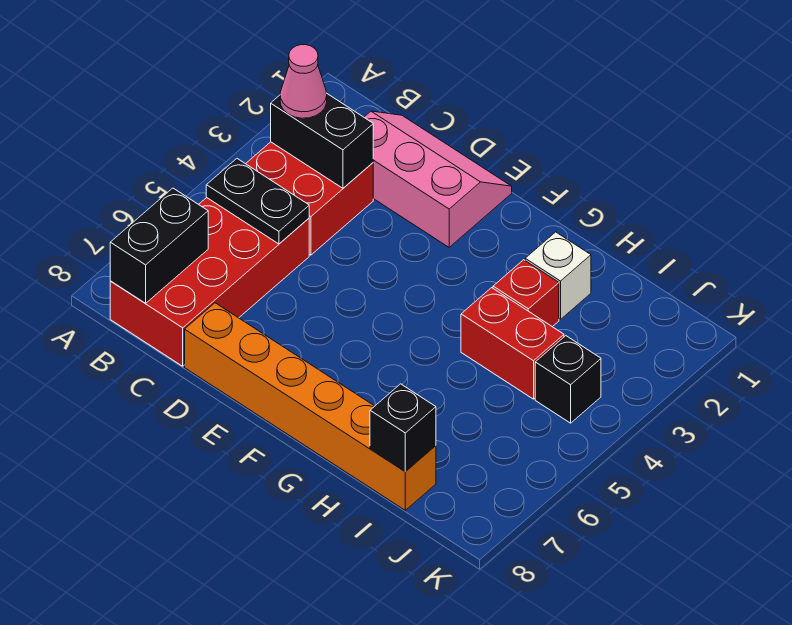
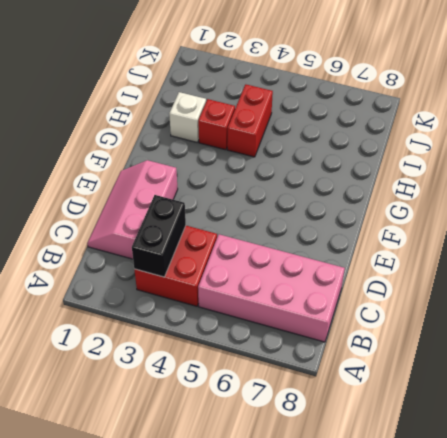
pink brick B5:C8 level 1 -> red brick B5:C8 level 1
none -> orange brick D8:I8 level 1
none -> black brick J4 level 1
none -> black plate B5:C5 level 2

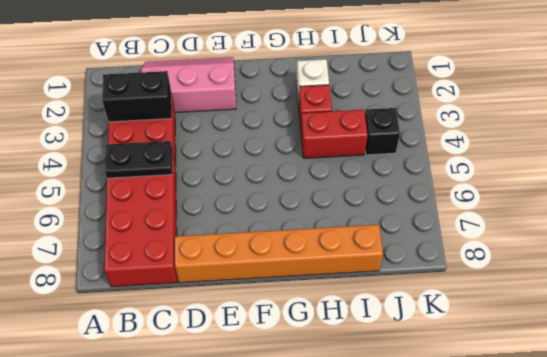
none -> black brick B7:B8 level 2
none -> black brick I8 level 2
none -> pink cone B3 level 3

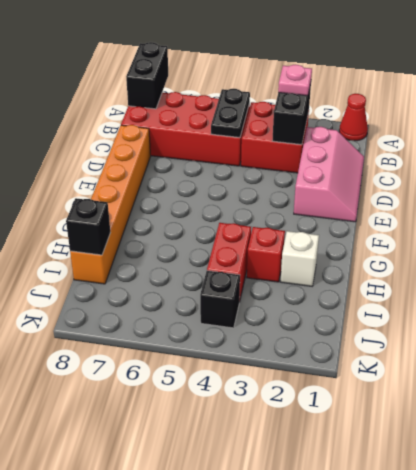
red cone A1 level 1 -> none
black brick A8:B8 level 2 -> black brick B7:B8 level 2
pink plate B3 level 3 -> pink cone B3 level 3

